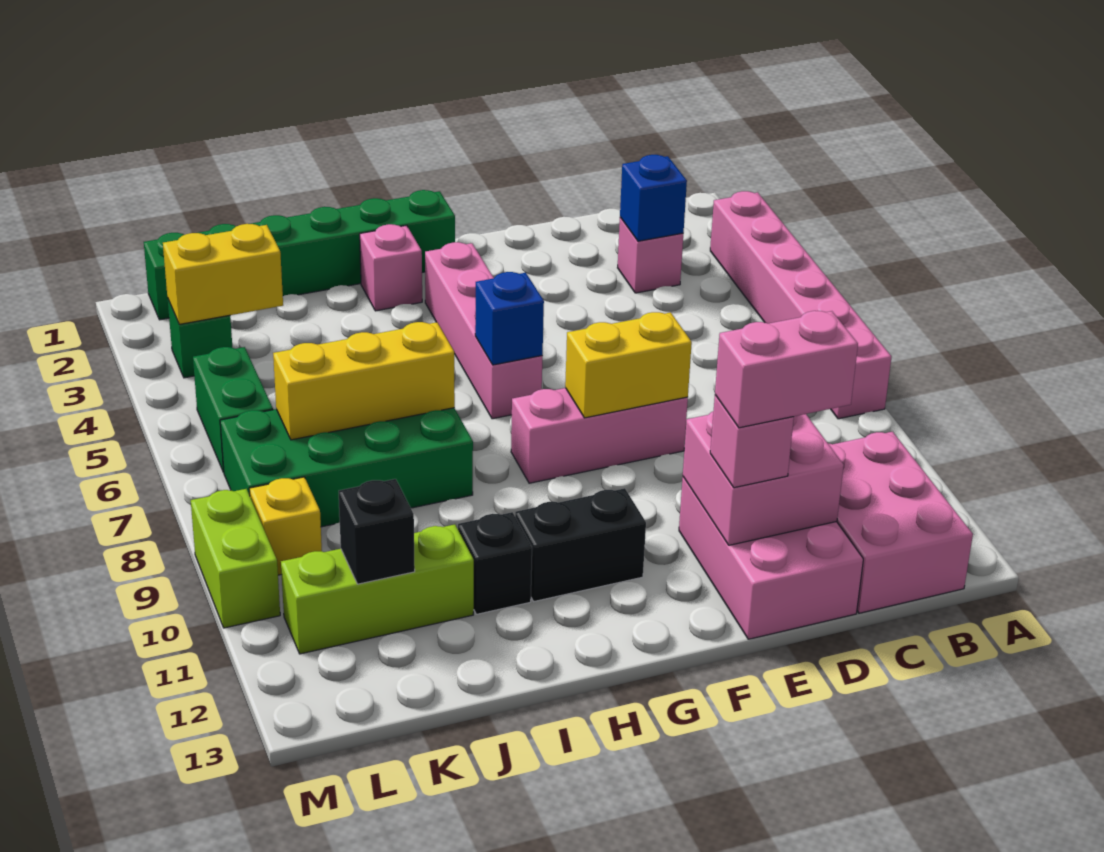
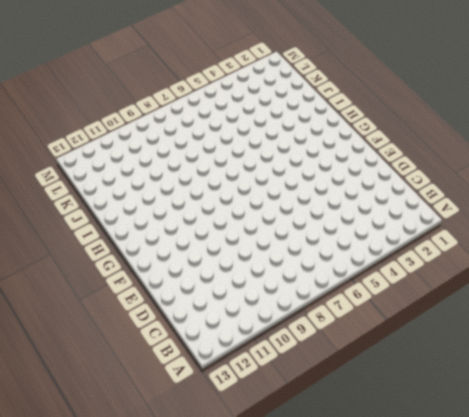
none -> pink brick A3:A8 level 1
none -> pink brick B11:C13 level 1
none -> pink brick C3 level 1

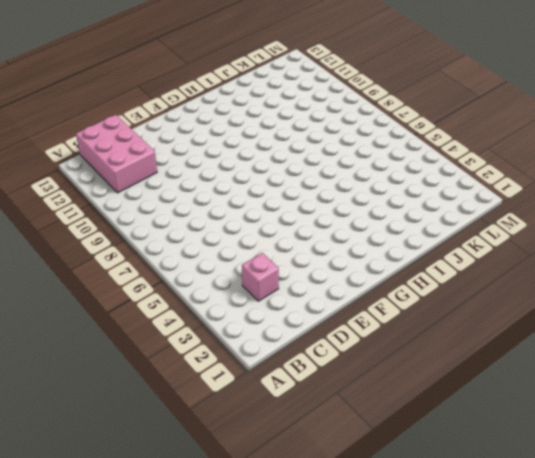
none -> pink brick A3:A8 level 1
none -> pink brick D11:E13 level 1
none -> pink brick E8:G8 level 1

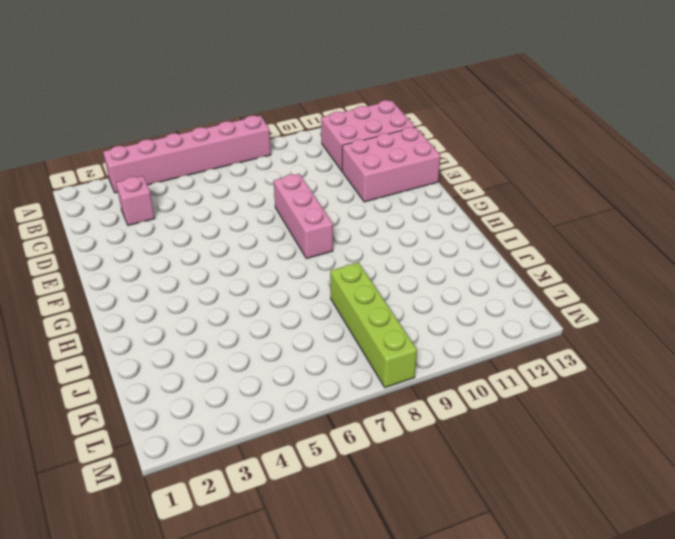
lime brick J8:M8 level 1 -> green brick I7:L8 level 1
none -> green brick G1:L1 level 1
none -> pink brick G3:G6 level 1
none -> black brick G11:H11 level 1

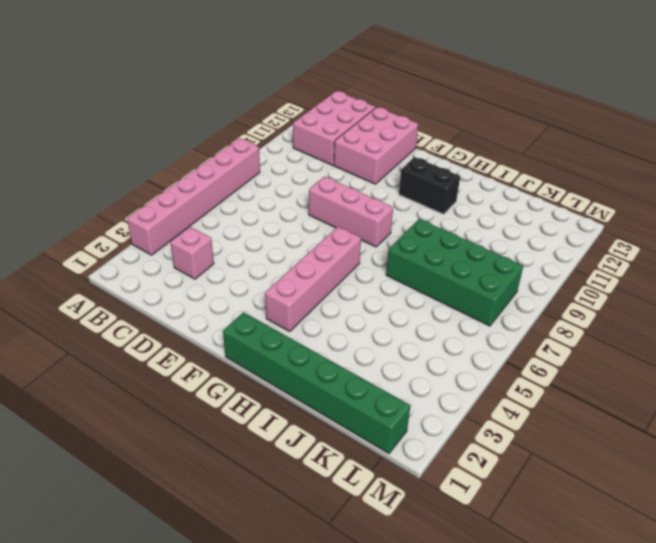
none -> pink brick H2 level 1
none -> black brick I11 level 1
none -> lime brick J11:L11 level 1

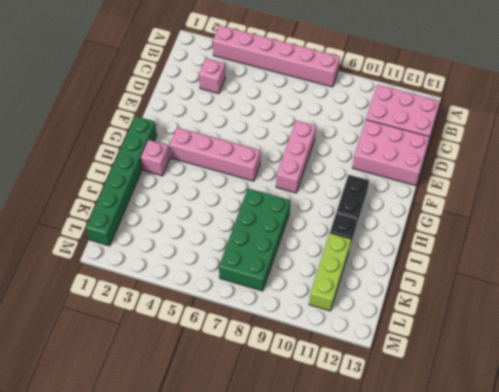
none -> green brick L3 level 1
none -> green brick L5:L6 level 1
none -> yellow brick L9 level 1

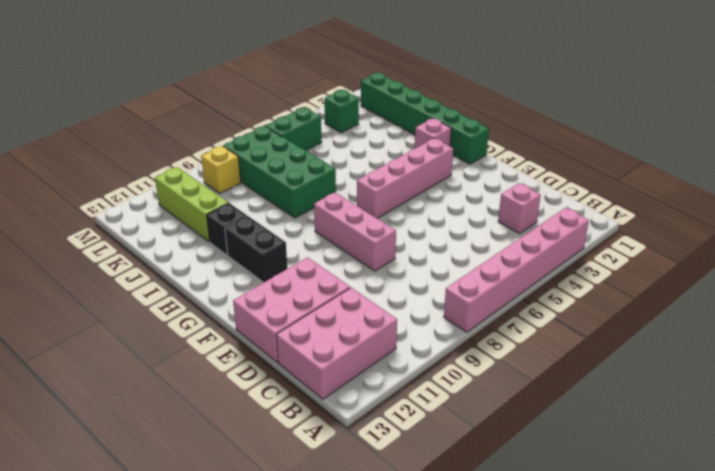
none -> lime brick M9:M10 level 1
none -> blue brick C3 level 2
none -> pink brick D11:E12 level 2

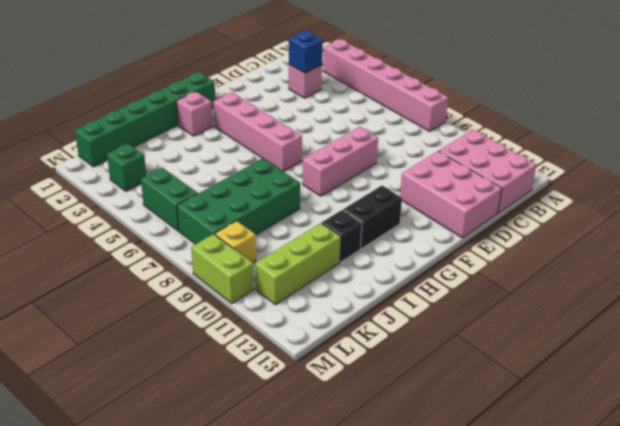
none -> pink brick D11:E12 level 2
none -> yellow brick E8:F8 level 2
none -> blue brick G6 level 2

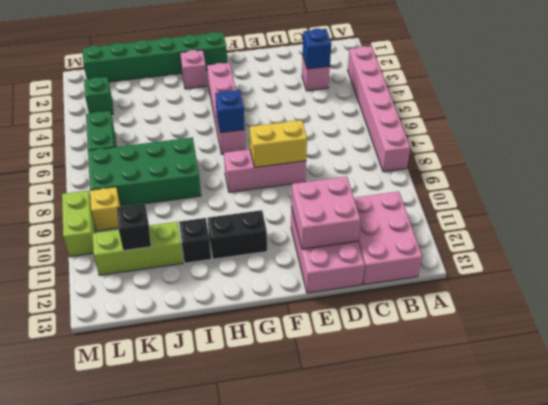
none -> yellow brick I7:K7 level 2
none -> yellow brick K3:L3 level 2
none -> pink brick E12 level 3

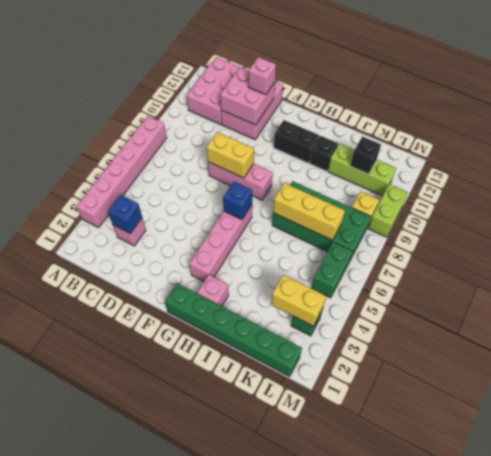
none -> pink brick D12:E12 level 4

